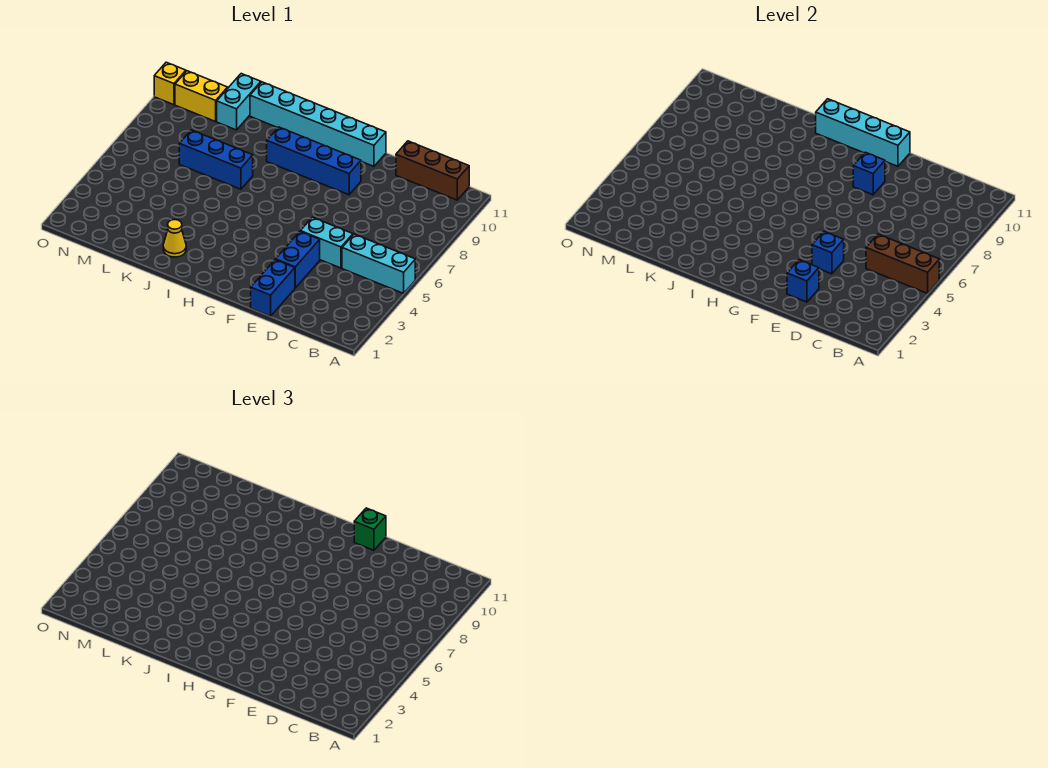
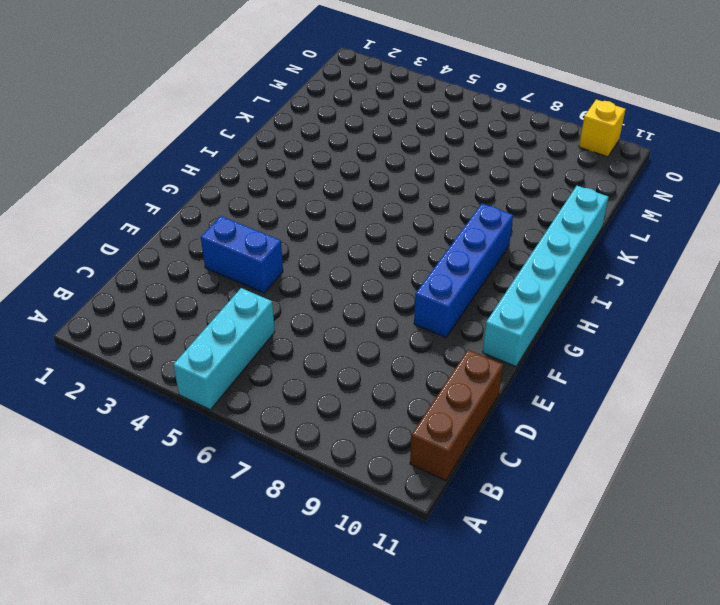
none -> cyan brick D5:E5 level 1
none -> blue brick E1:E2 level 1
none -> yellow cone J2 level 1

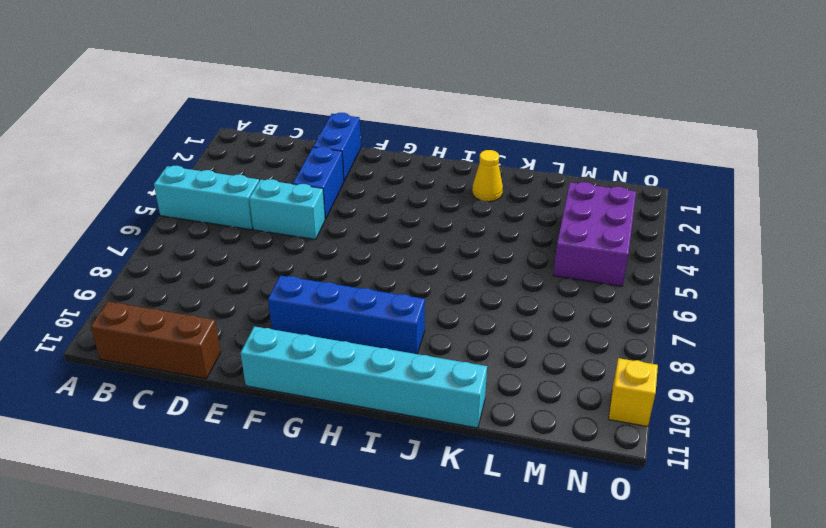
purple brick M3:N5 level 1 -> none
none -> blue brick J7:L7 level 1
none -> cyan brick L10:L11 level 1
none -> yellow brick M10:N10 level 1

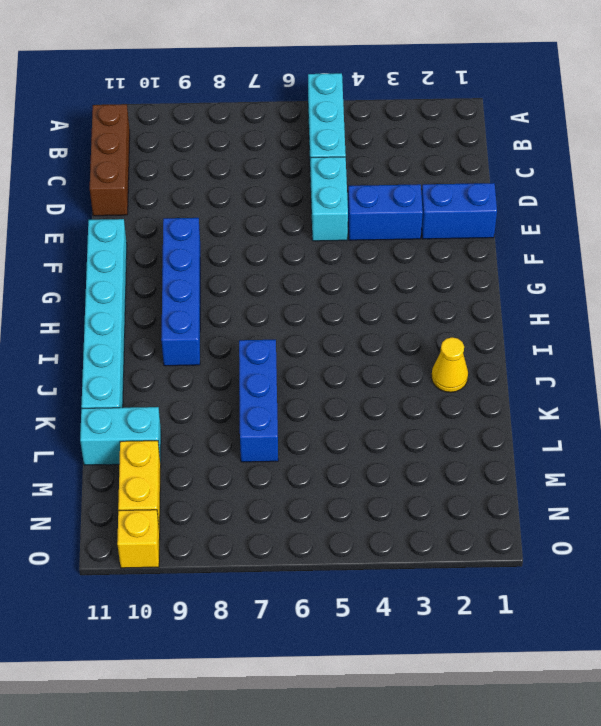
none -> brown brick A5:C5 level 2
none -> blue brick E2 level 2
none -> blue brick E4 level 2

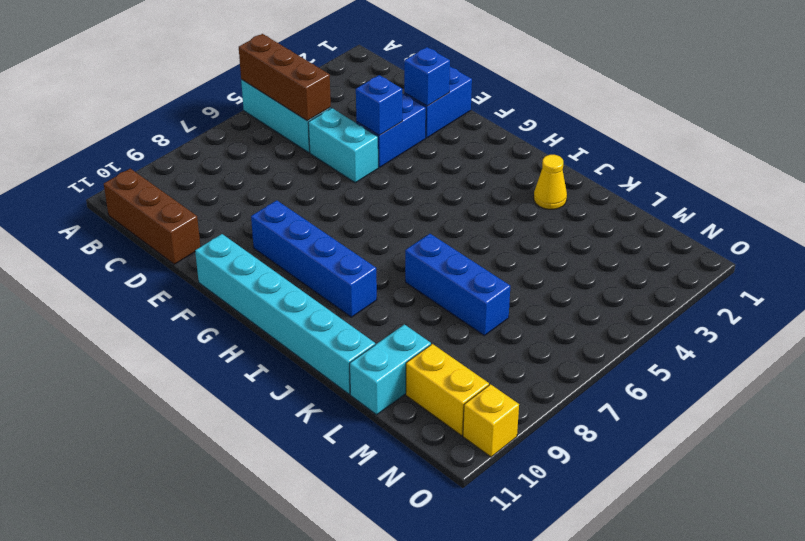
none -> blue brick F9 level 2
none -> cyan brick F11:I11 level 2
none -> green brick F11 level 3

